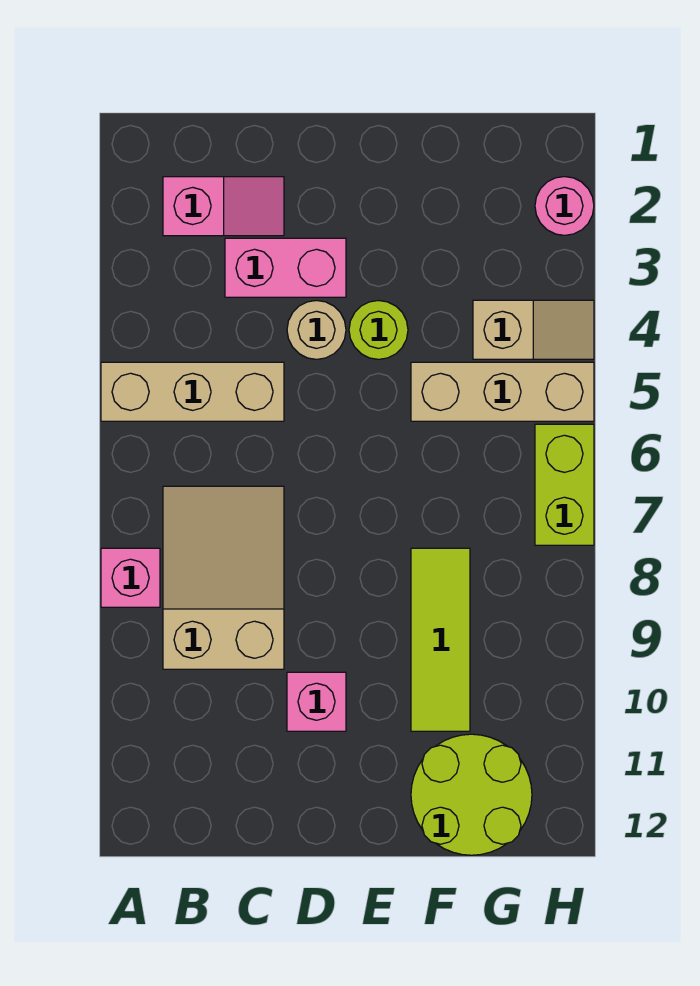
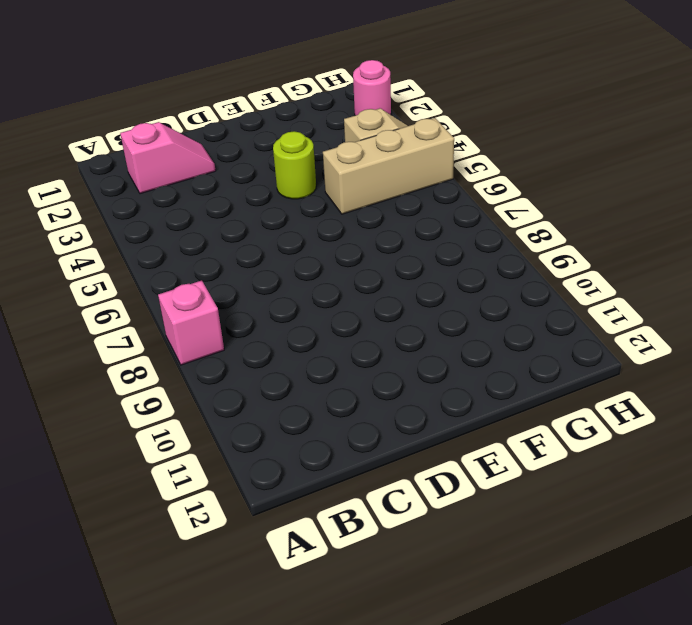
none -> tan brick A5:C5 level 1
none -> tan slope B7:C9 level 1 top 9
none -> pink brick C3:D3 level 1

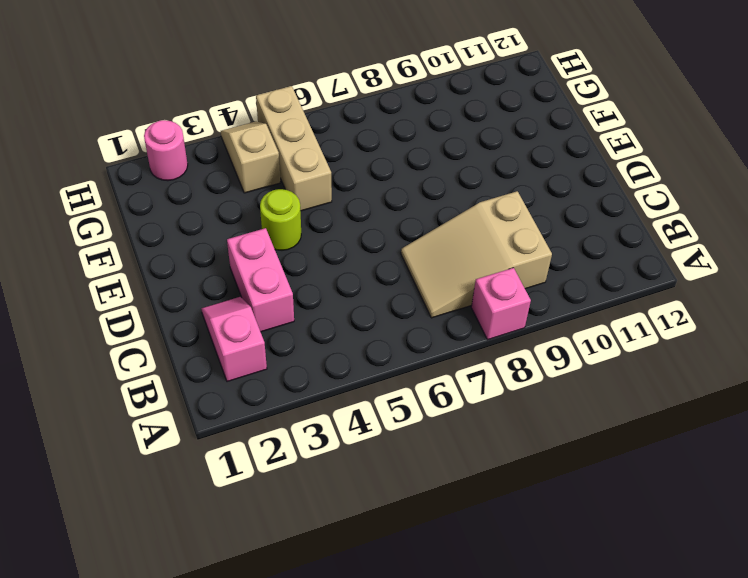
none -> tan brick A5:C5 level 1
none -> tan round brick D4 level 1
none -> pink brick D10 level 1

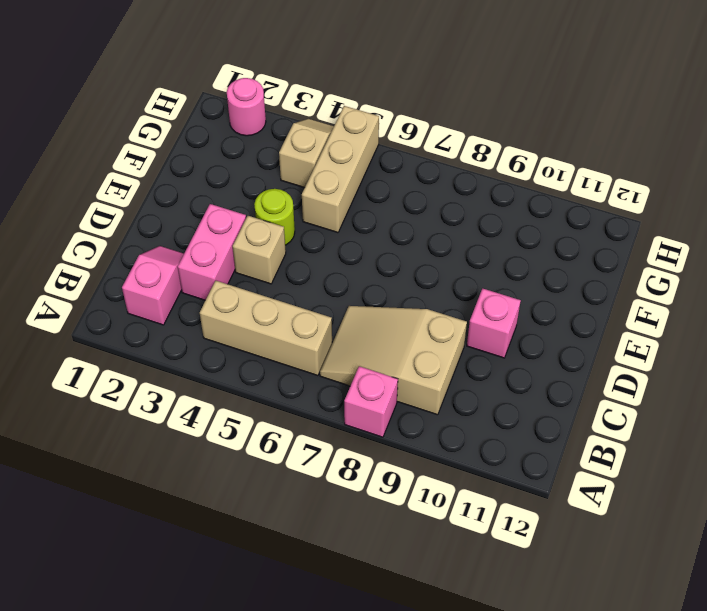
tan brick B4:B6 level 1 -> tan brick A5:C5 level 1
tan brick D4 level 1 -> tan round brick D4 level 1
none -> lime tile F8:F10 level 1
none -> lime round brick F11:G12 level 1
none -> lime brick H6:H7 level 1

